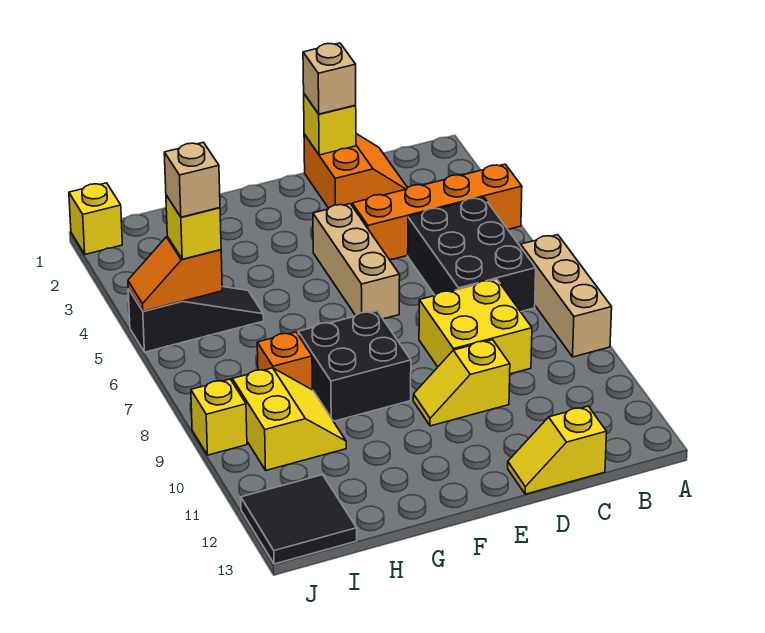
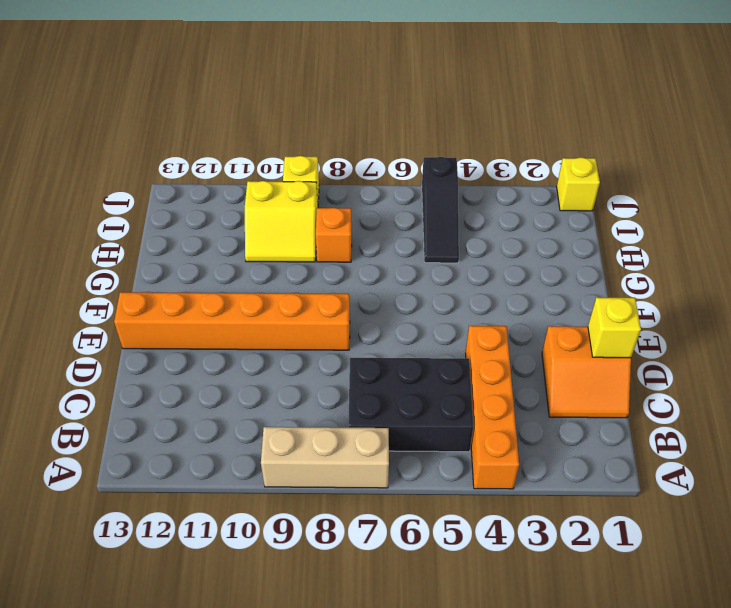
orange brick E8:E13 level 1 -> yellow slope D10:E10 level 1 top D
none -> yellow brick C8:D9 level 1
none -> yellow slope C13:D13 level 1 top C
none -> tan brick E4:E6 level 1

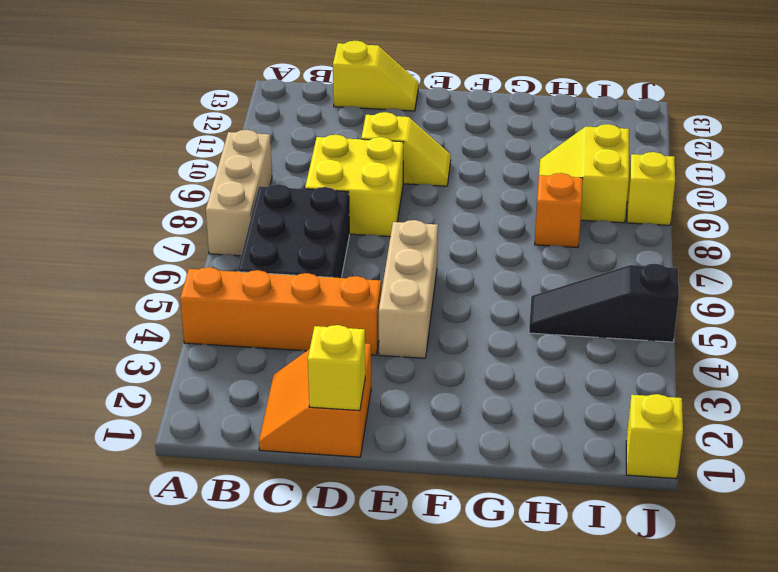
none -> black brick F8:G9 level 1
none -> black tile I12:J13 level 1
none -> orange slope I5:J5 level 2 top I

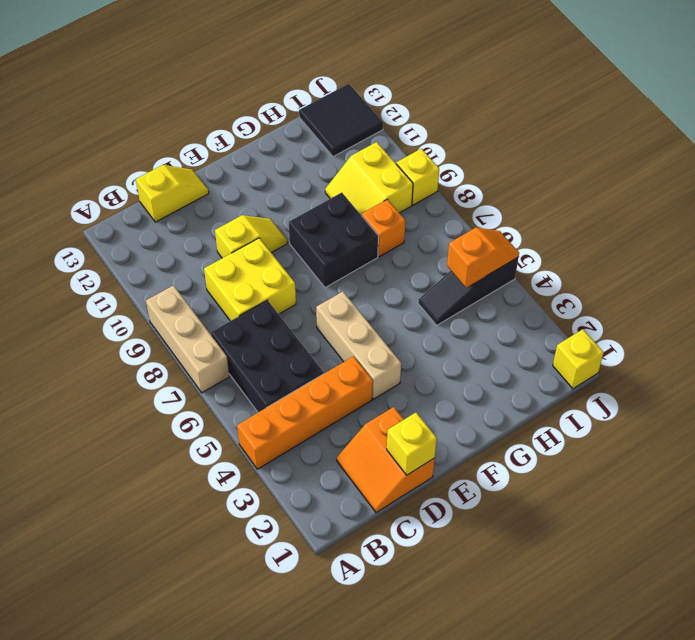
none -> tan brick D1 level 3
none -> yellow brick I5 level 3
none -> tan brick I5 level 4

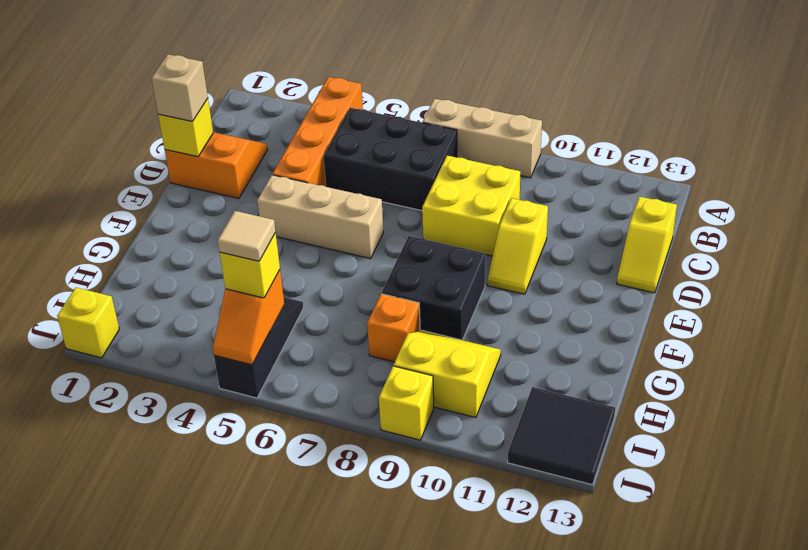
tan tile I5 level 4 -> tan brick I5 level 4

